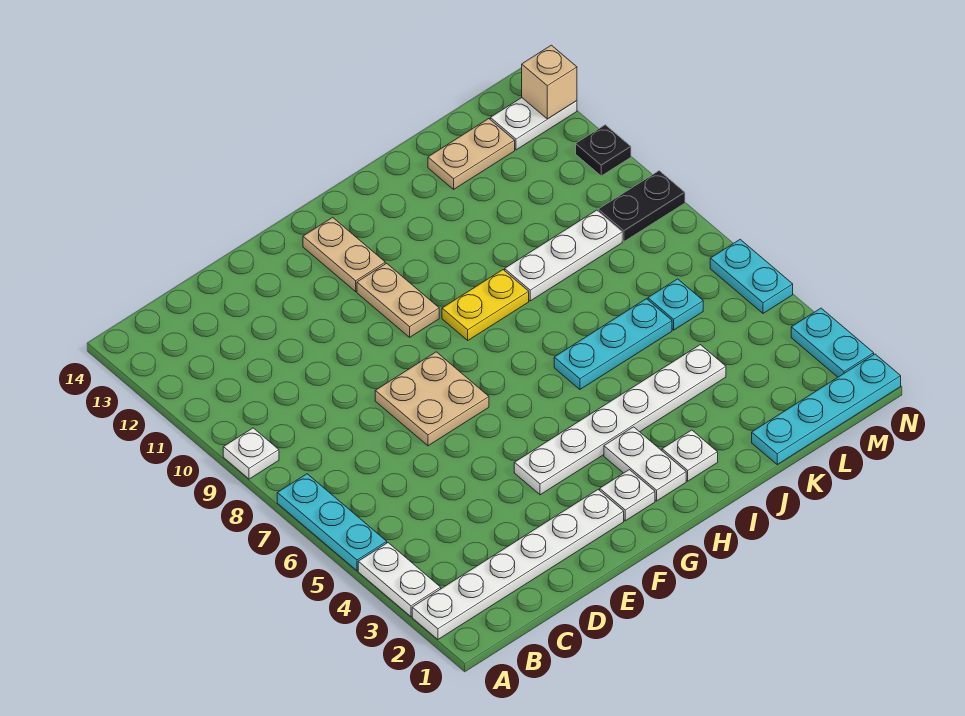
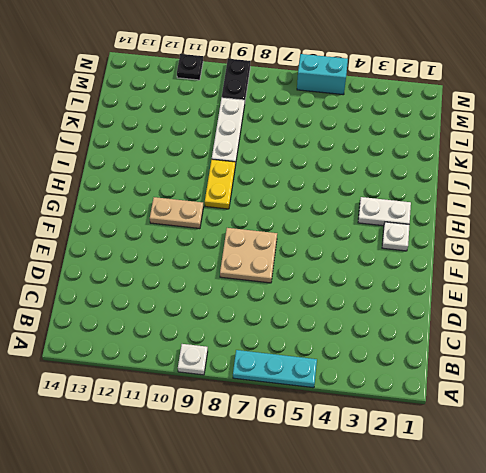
cyan brick N5:N6 level 1 -> cyan plate N5:N6 level 1
none -> white plate A2:F2 level 1
none -> white plate A3:A4 level 1
none -> white plate F4:K4 level 1

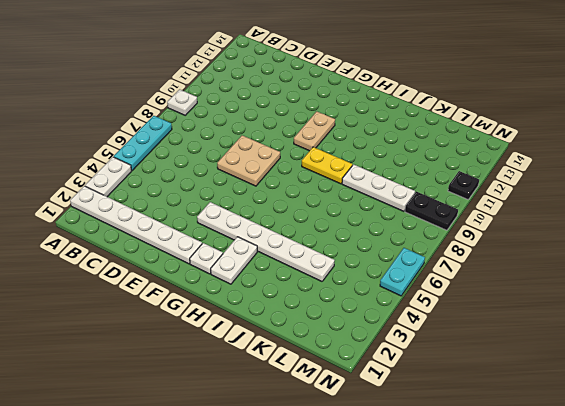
none -> tan plate G12:G13 level 1
none -> white plate I2 level 1
none -> cyan plate I6:K6 level 1

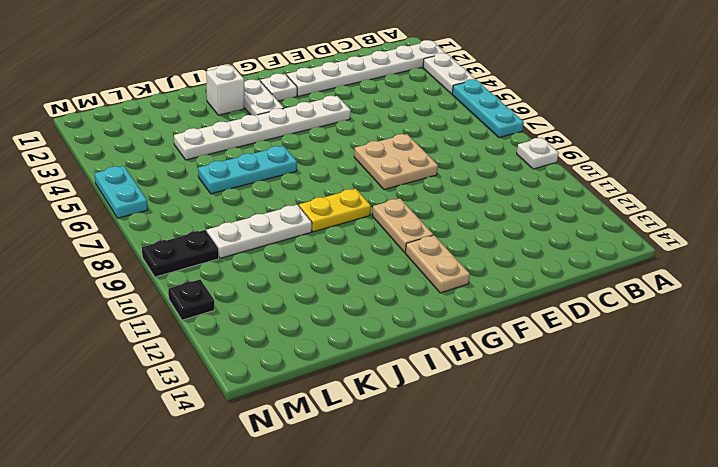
white brick I2 level 1 -> white plate I2 level 1
none -> cyan plate K1:N1 level 1
none -> tan plate K13:L13 level 1
none -> cyan plate L6 level 1

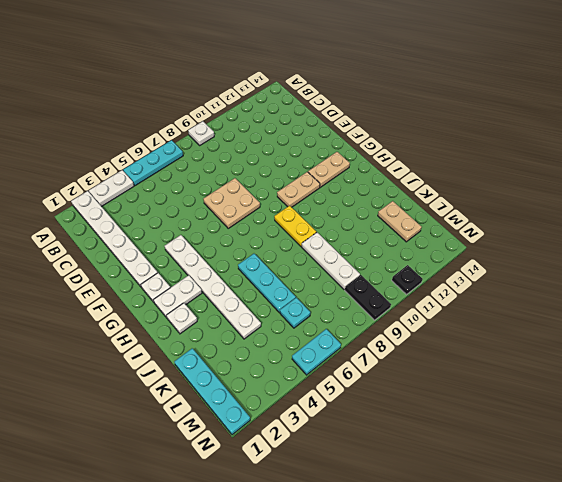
none -> white plate M13:N13 level 1
none -> cyan plate N2:N3 level 1
none -> tan brick N13 level 2

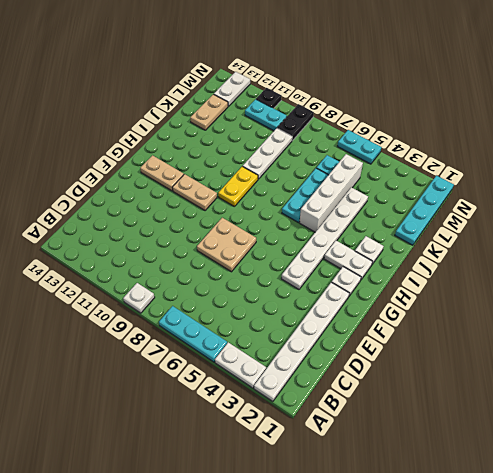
white brick I5:L5 level 1 -> none
cyan plate M10:M11 level 1 -> cyan plate N2:N3 level 1
none -> tan brick N13 level 2

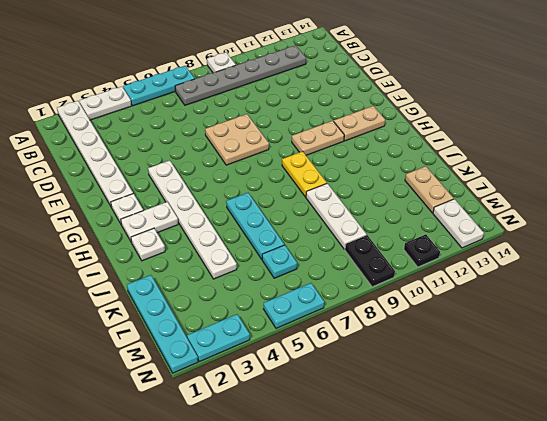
grey plate B7:B12 level 1 -> none
none -> tan brick N13 level 2

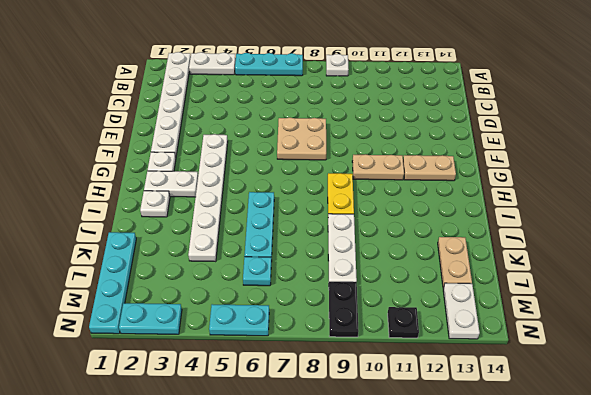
none -> tan brick N13 level 2

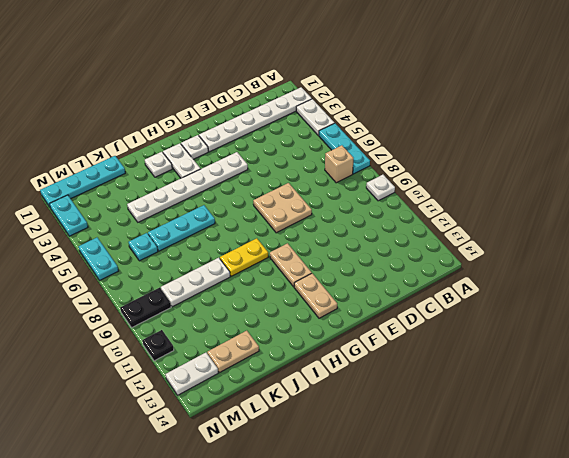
tan brick B7 level 1 -> tan brick N13 level 2

